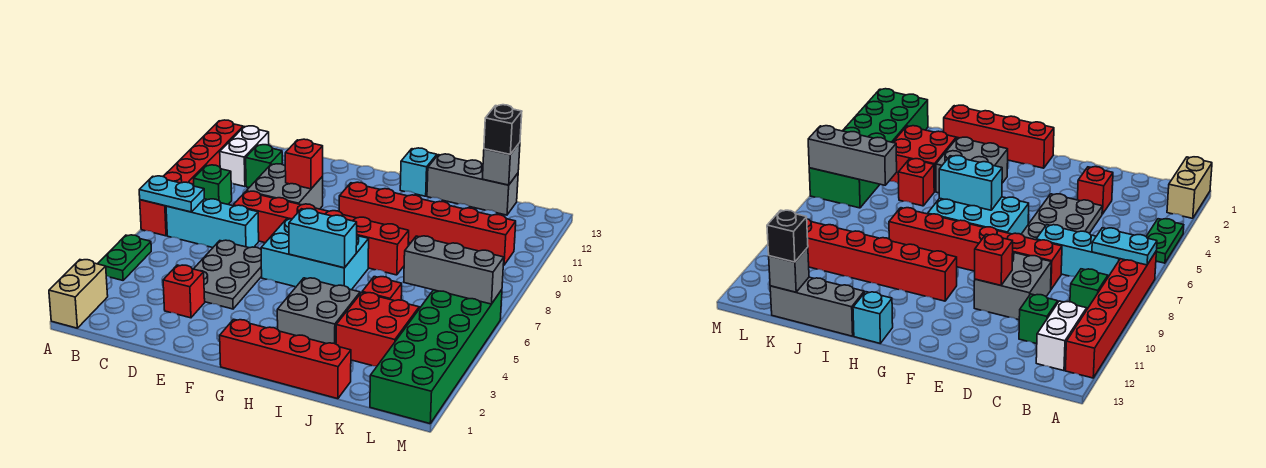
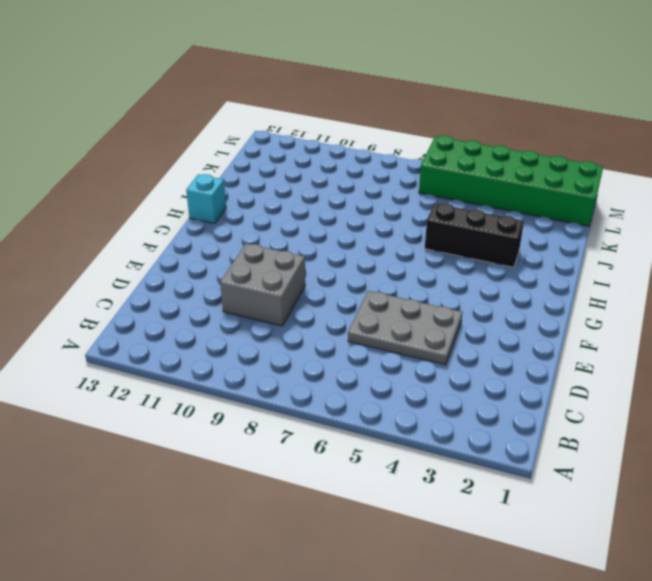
black brick I3:I5 level 1 -> grey brick H3:I4 level 1
none -> tan brick A1:A2 level 1
none -> green plate A4:A5 level 1
none -> red brick A7:A12 level 1

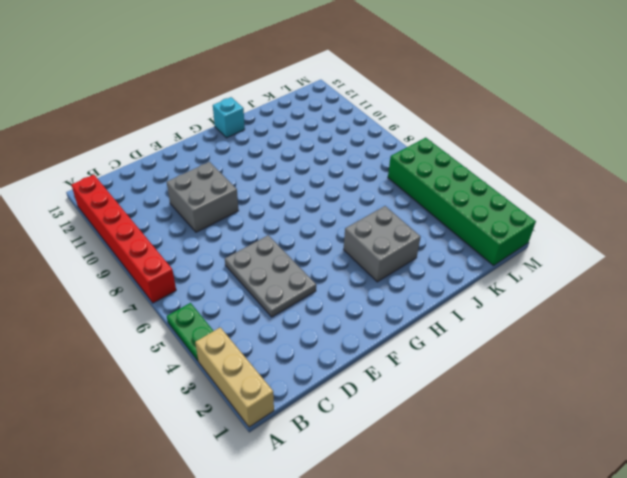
tan brick A1:A3 level 1 -> tan brick A1:A2 level 1
none -> cyan brick B7:D7 level 1
none -> green brick B9 level 1
none -> white brick B11:B12 level 1

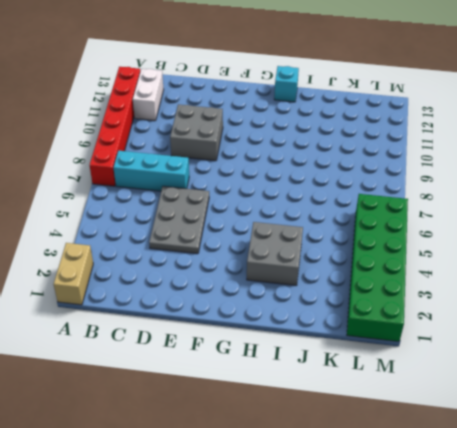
none -> green plate A4:A5 level 1
none -> green brick B9 level 1
none -> green brick C11 level 1

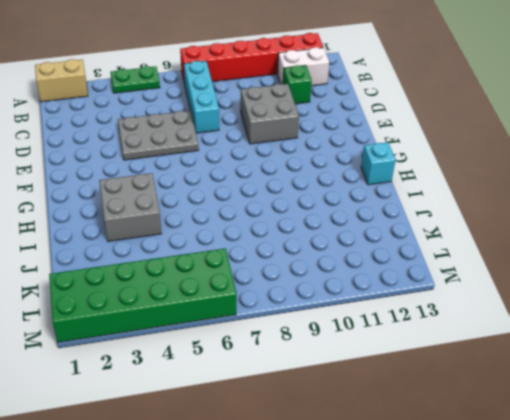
none -> green brick B9 level 1
none -> red brick D3 level 1
none -> red brick D8:I8 level 1

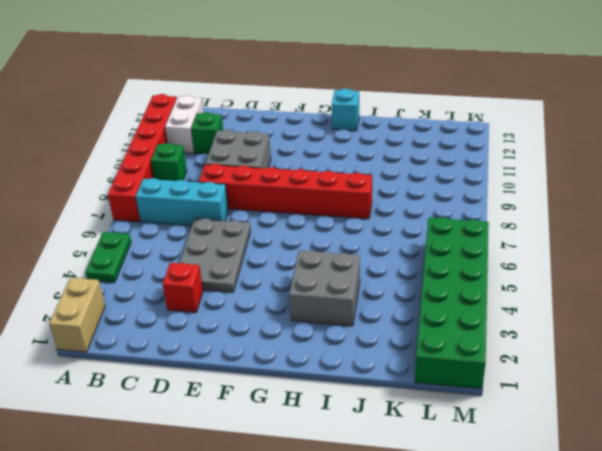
none -> cyan brick F6:H7 level 1
none -> red brick G1:J1 level 1
none -> red brick G10:L10 level 1

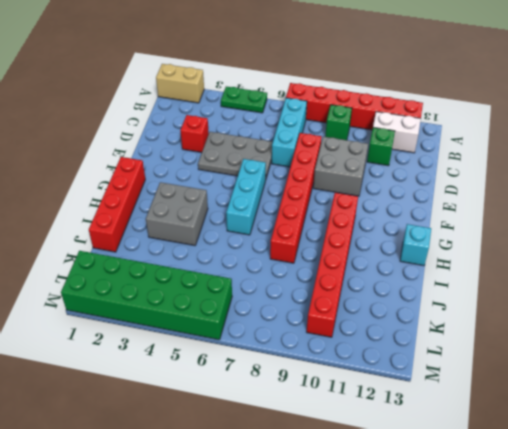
cyan brick F6:H6 level 1 -> cyan brick F6:H7 level 1
none -> grey brick I13:K13 level 1
none -> red brick J3:K4 level 1
none -> red brick J5 level 1

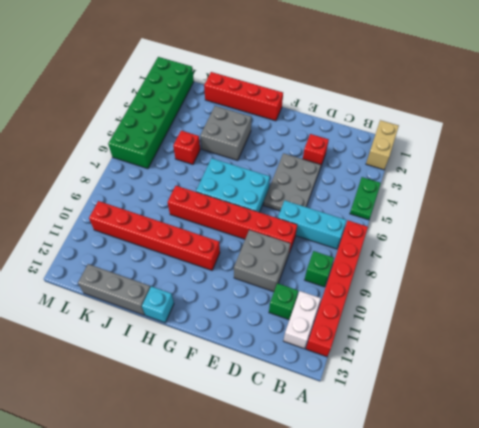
none -> red brick J3:K4 level 1
none -> cyan plate A7:B7 level 2
none -> red brick E10 level 2

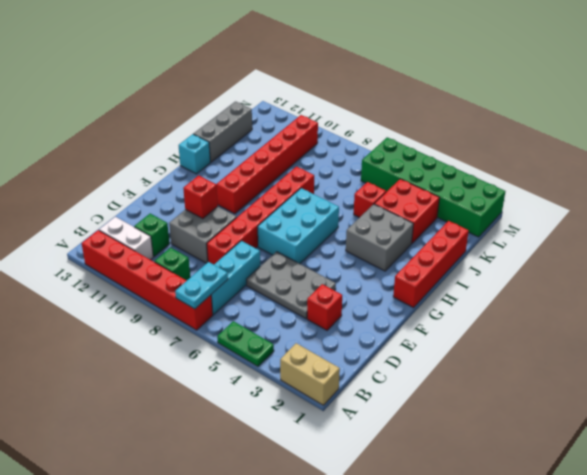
none -> cyan brick G6:H6 level 2
none -> grey brick K6:M6 level 2
none -> grey brick K13 level 2

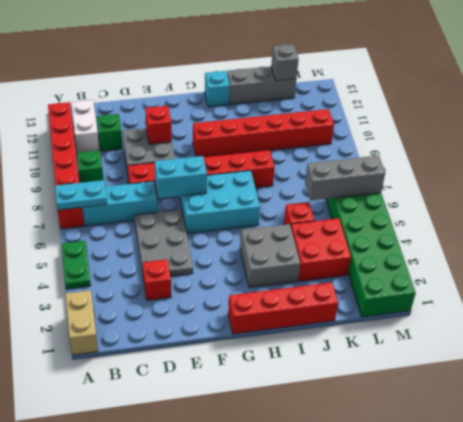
cyan brick E7:F7 level 2 -> cyan brick G6:H6 level 2
none -> black brick K13 level 3

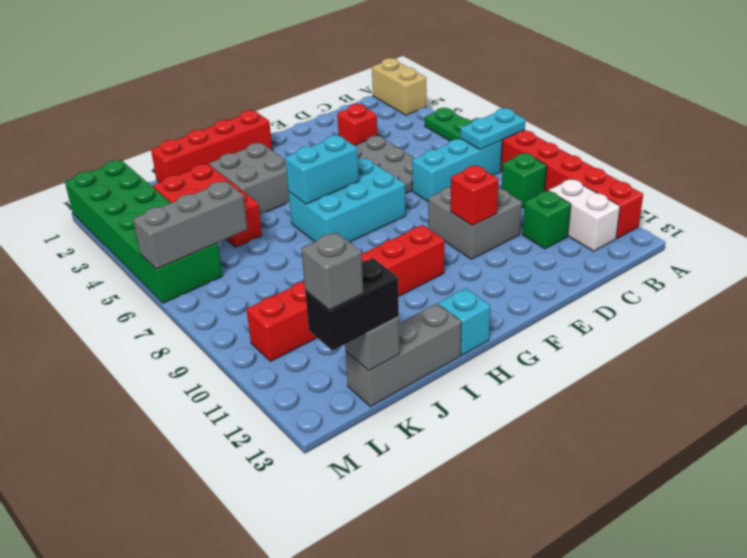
black brick K13:L13 level 3 -> black brick K13 level 3
grey brick L13 level 4 -> none
none -> red brick D8:I8 level 1

